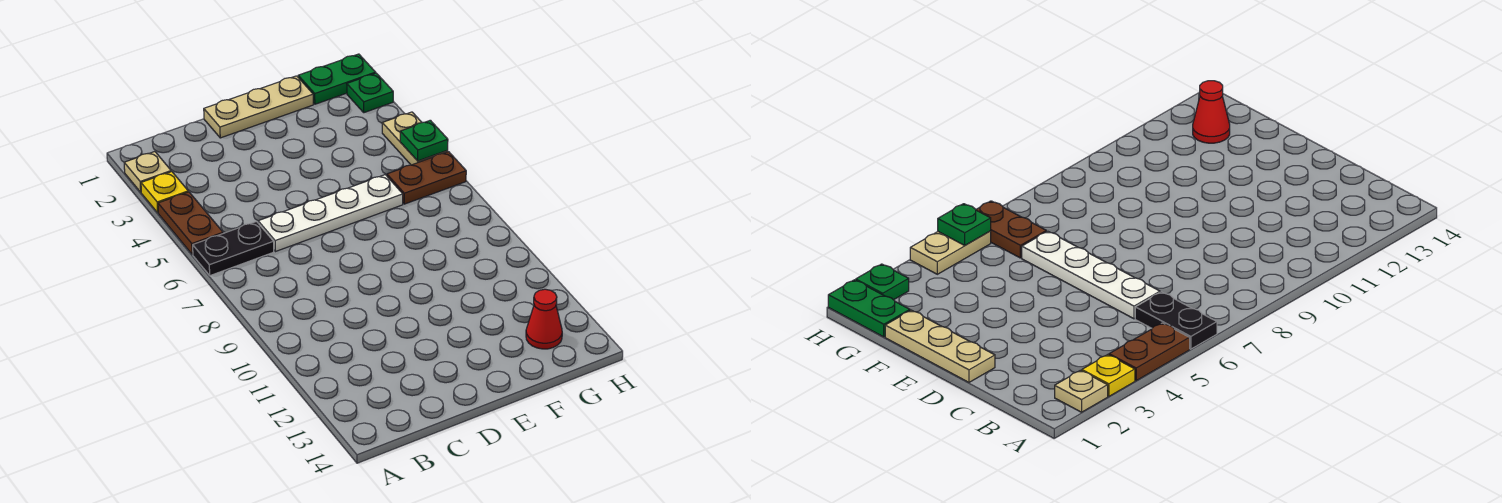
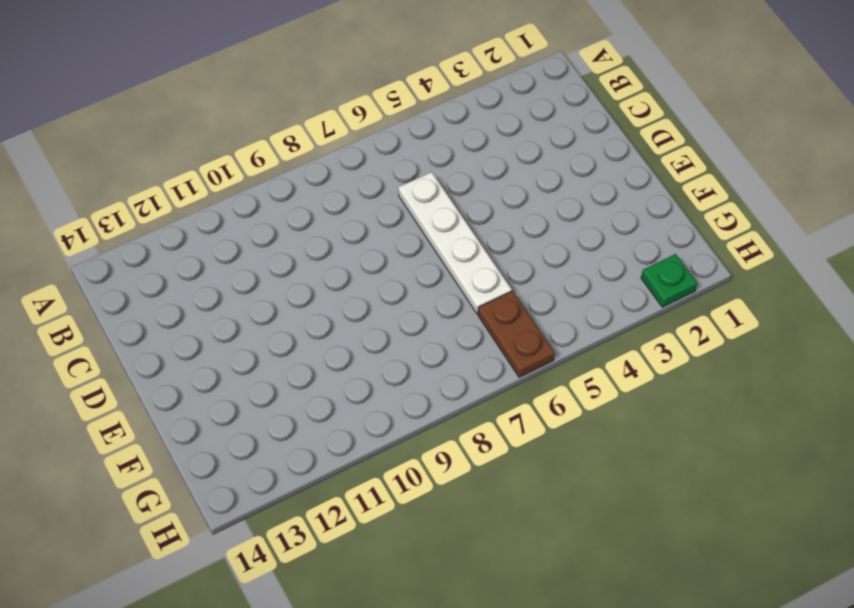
none -> tan plate A2 level 1
none -> yellow plate A3 level 1
none -> brown plate A4:A5 level 1

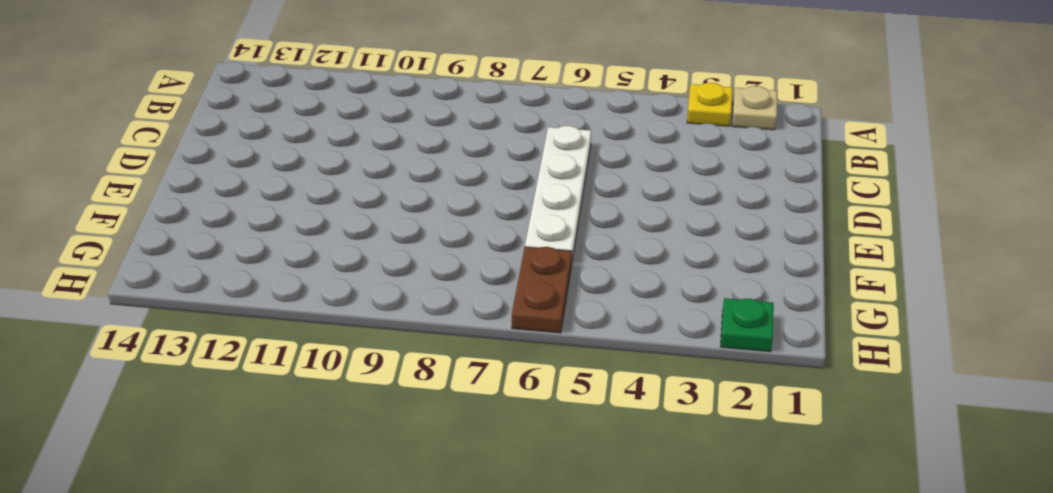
none -> brown plate A4:A5 level 1
none -> black plate A6:B6 level 1
none -> tan plate D1:F1 level 1

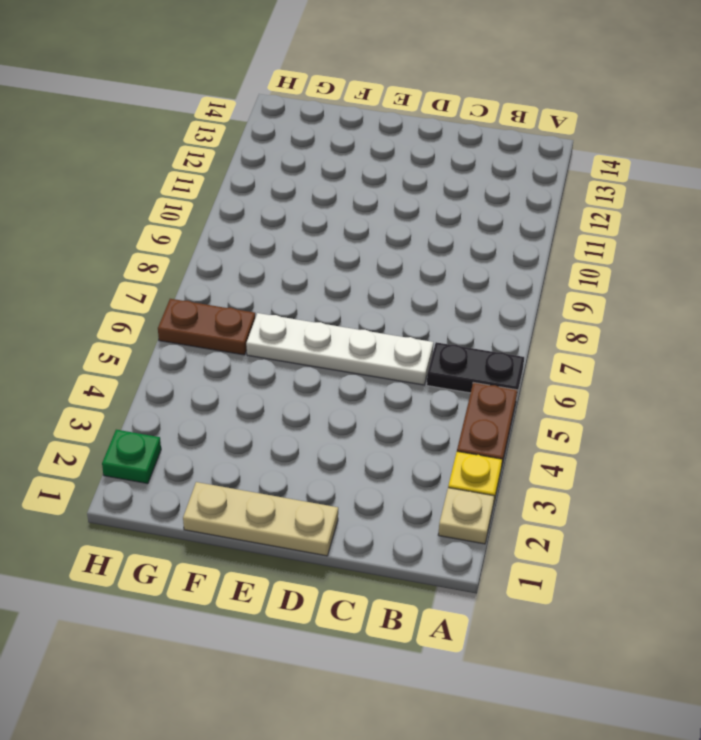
none -> green plate G1:H1 level 1
none -> red cone G13 level 1
none -> tan plate H4:H5 level 1

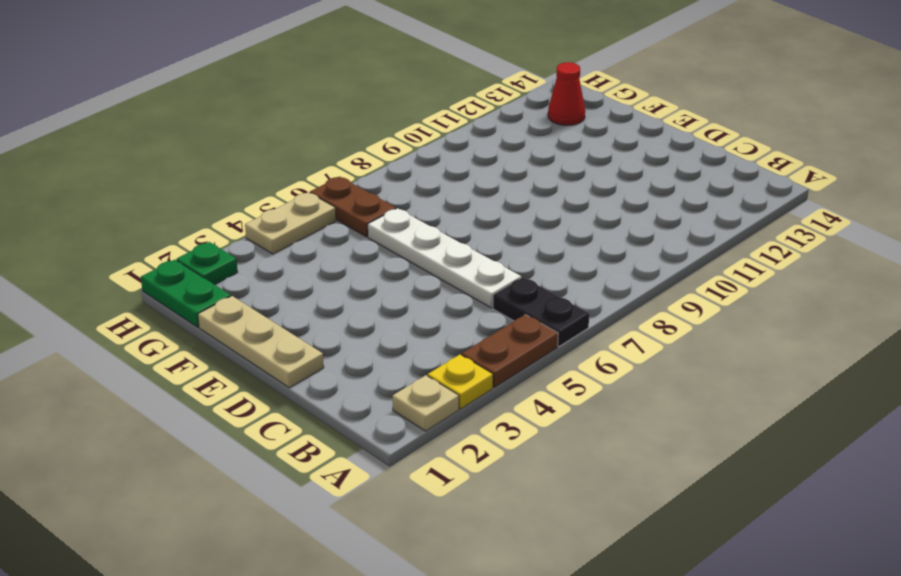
none -> green plate H5 level 2

